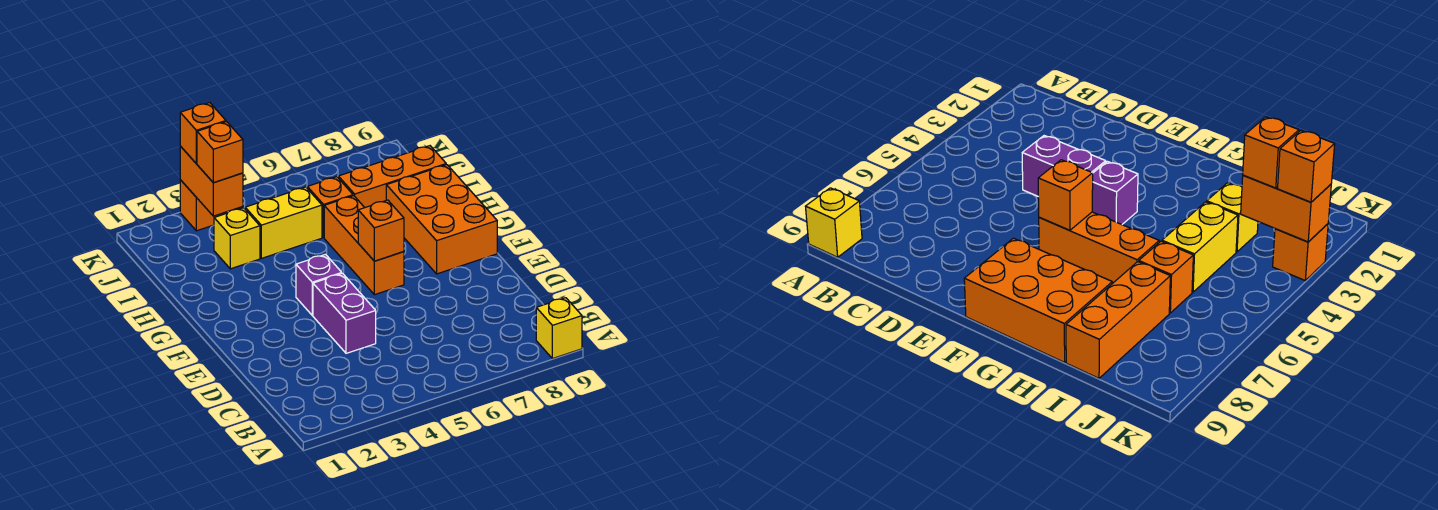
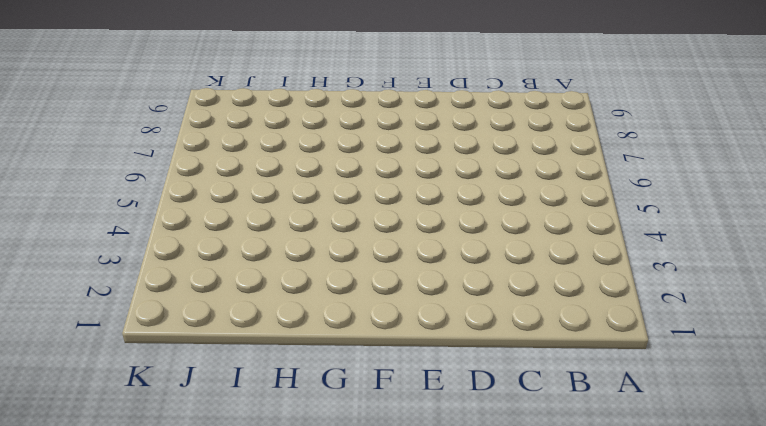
none -> yellow brick A9 level 1
none -> purple brick D4:E4 level 1
none -> purple brick F4 level 1

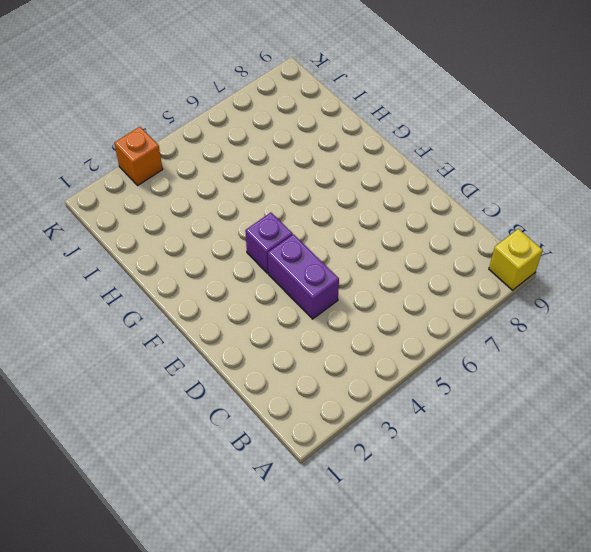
none -> orange brick F6:H6 level 1
none -> orange brick F8:H9 level 1
none -> yellow brick I3 level 1

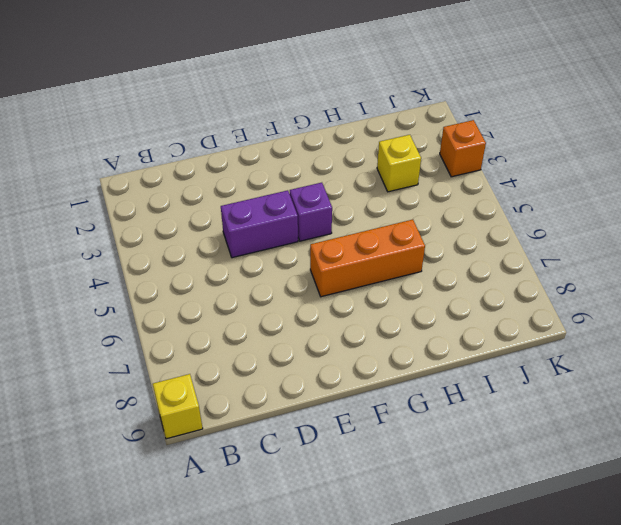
none -> orange brick F8:H9 level 1
none -> yellow brick I4:I5 level 1
none -> orange brick I6 level 1

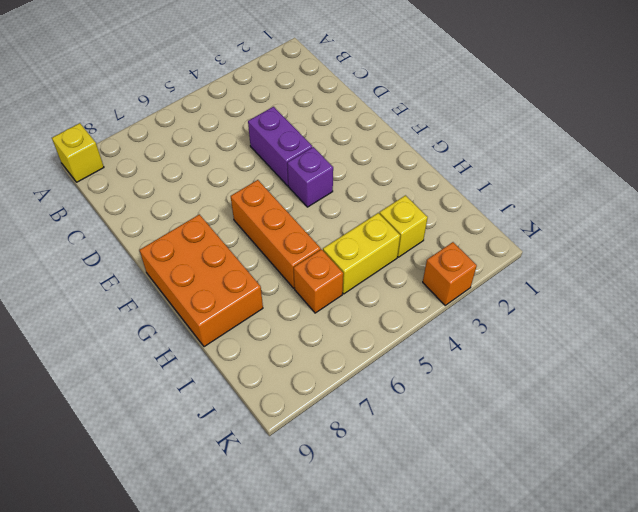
none -> orange brick I7:I9 level 1
none -> orange brick F6 level 2
none -> orange brick J3:K3 level 2

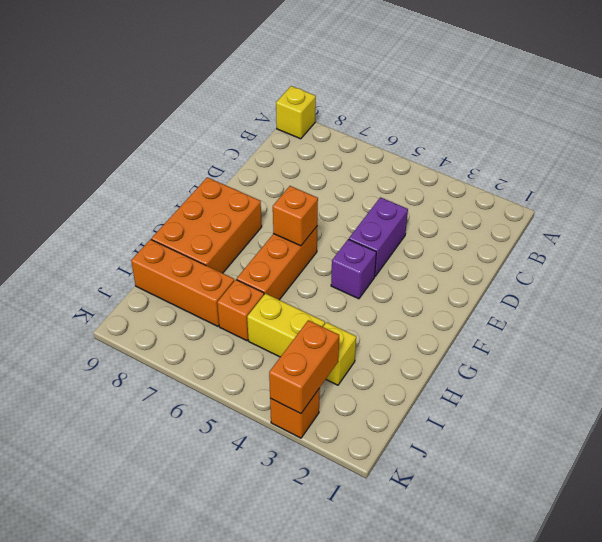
none -> orange brick J3 level 3
none -> orange brick K3 level 3

